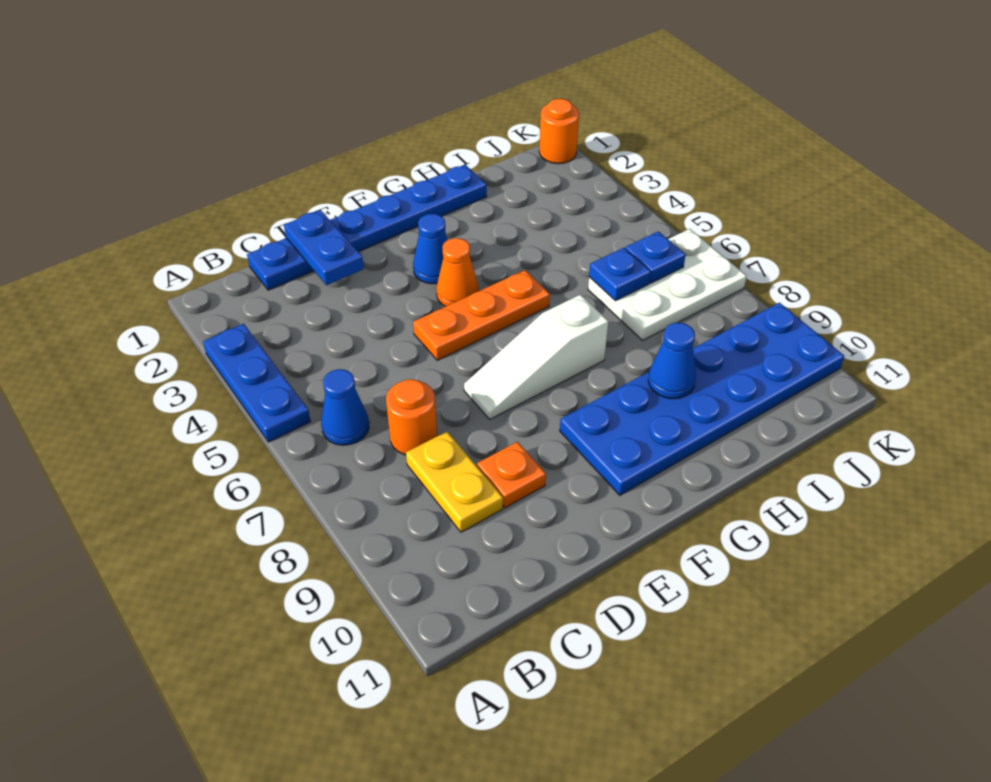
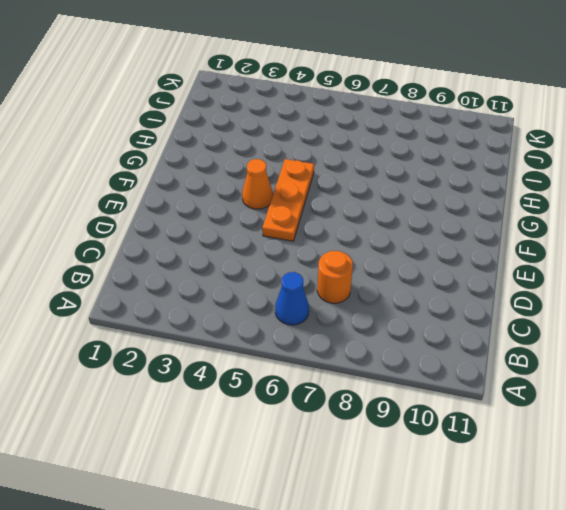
none -> blue plate A3:A5 level 1
none -> blue plate C1:H1 level 1
none -> yellow plate C8:C9 level 1

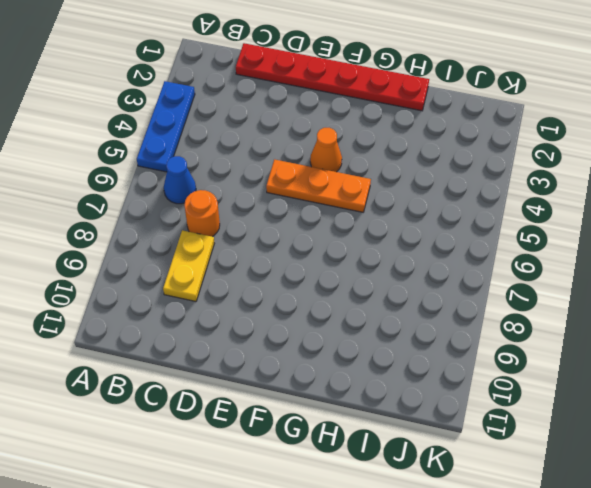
red plate C1:H1 level 1 -> blue plate C1:H1 level 1
none -> orange plate D9 level 1
none -> white slope E7:G7 level 1 top G
none -> blue cone F3 level 1

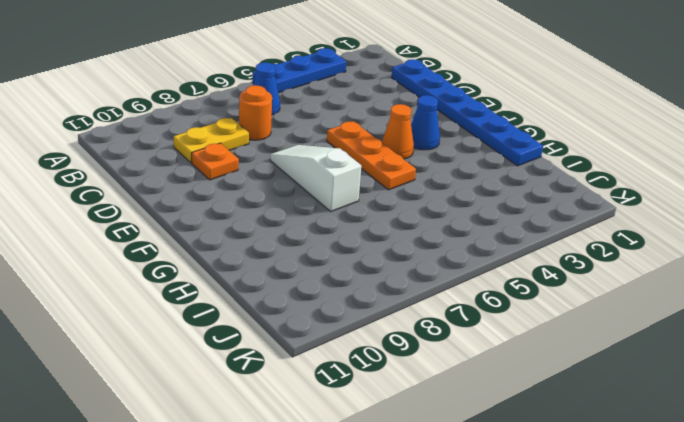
none -> blue plate F9:K10 level 1
none -> white plate I6:K7 level 1
none -> orange round brick K1 level 1

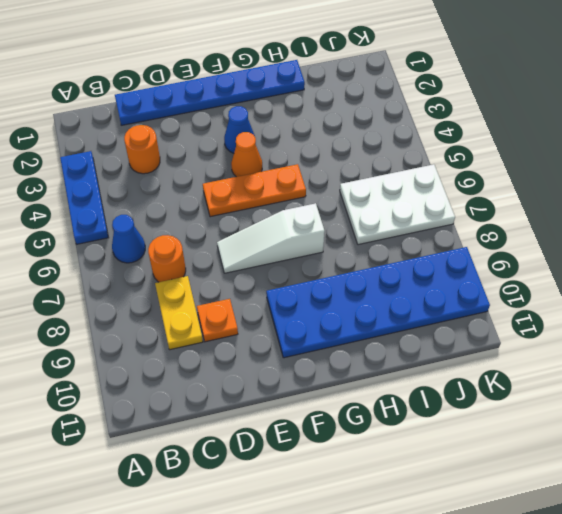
orange round brick C3 level 1 -> orange round brick K1 level 1
none -> blue plate D1:D2 level 2
none -> blue cone H9 level 2
none -> blue plate I6 level 2

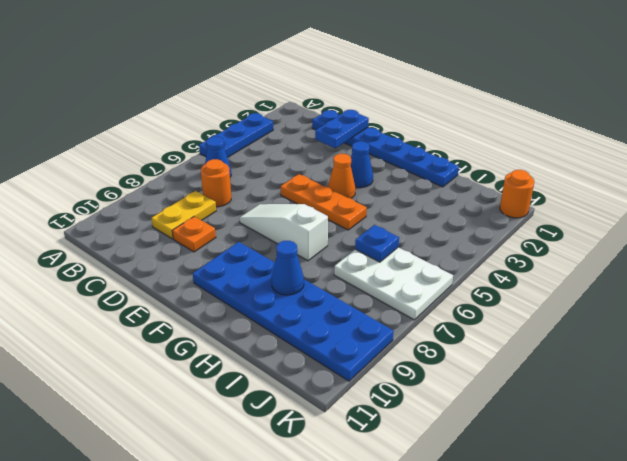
none -> blue plate J6 level 2

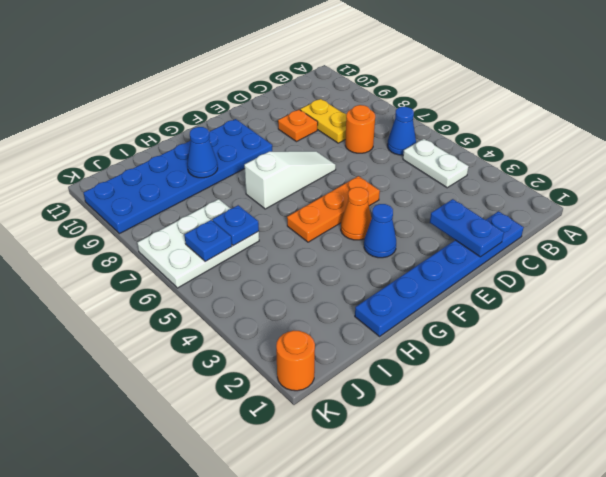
white plate B4:B5 level 1 -> none
none -> blue plate A3:A5 level 1

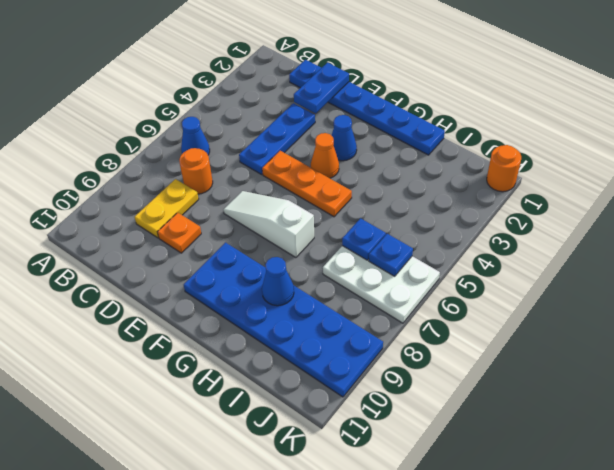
blue plate D3:D5 level 1 -> blue plate A3:A5 level 1

